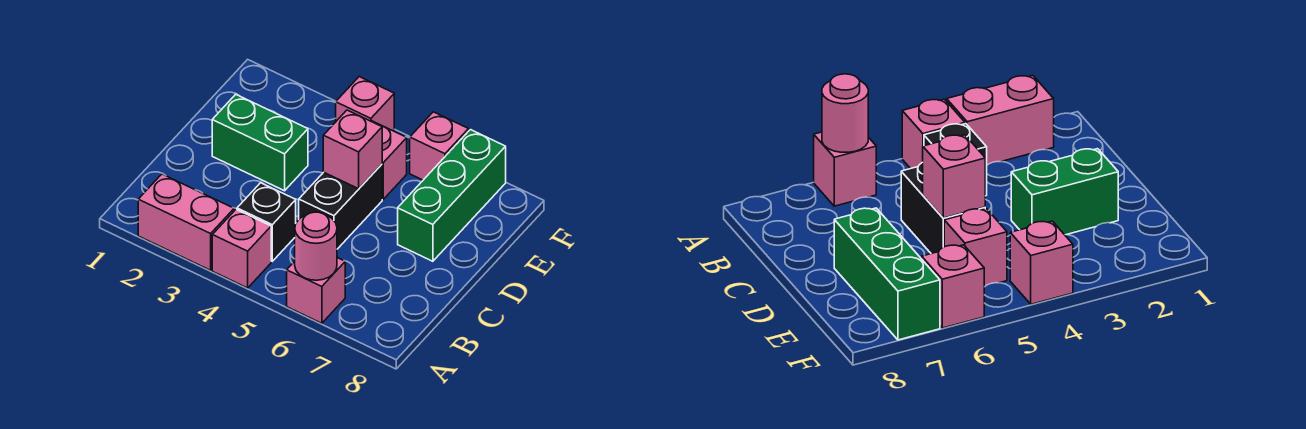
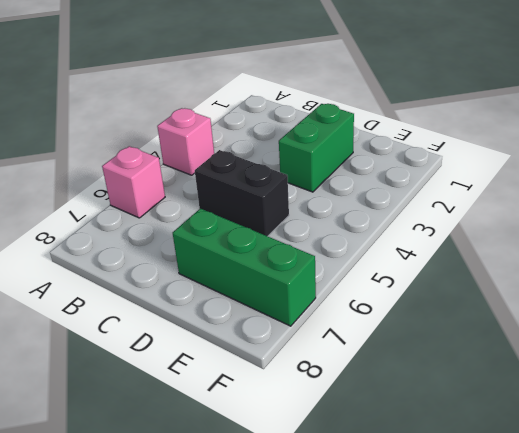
none -> pink brick A2:A3 level 1
none -> black brick B4 level 1
none -> pink brick E5 level 1

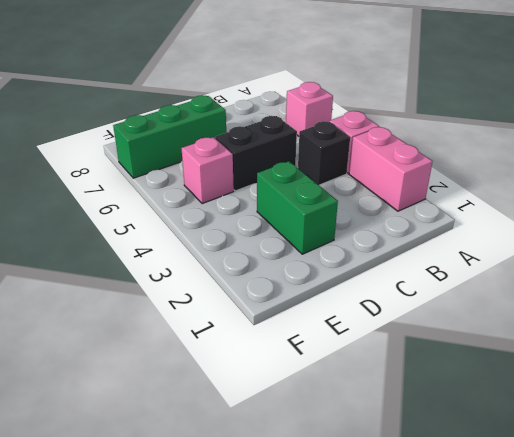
none -> pink brick F4 level 1
none -> pink brick F6 level 1
none -> pink round brick A6 level 2

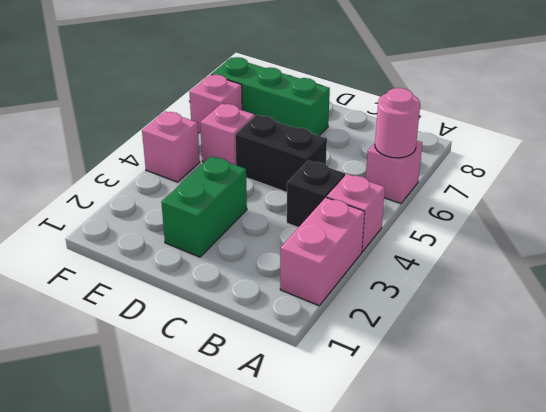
none -> pink brick D5 level 2

